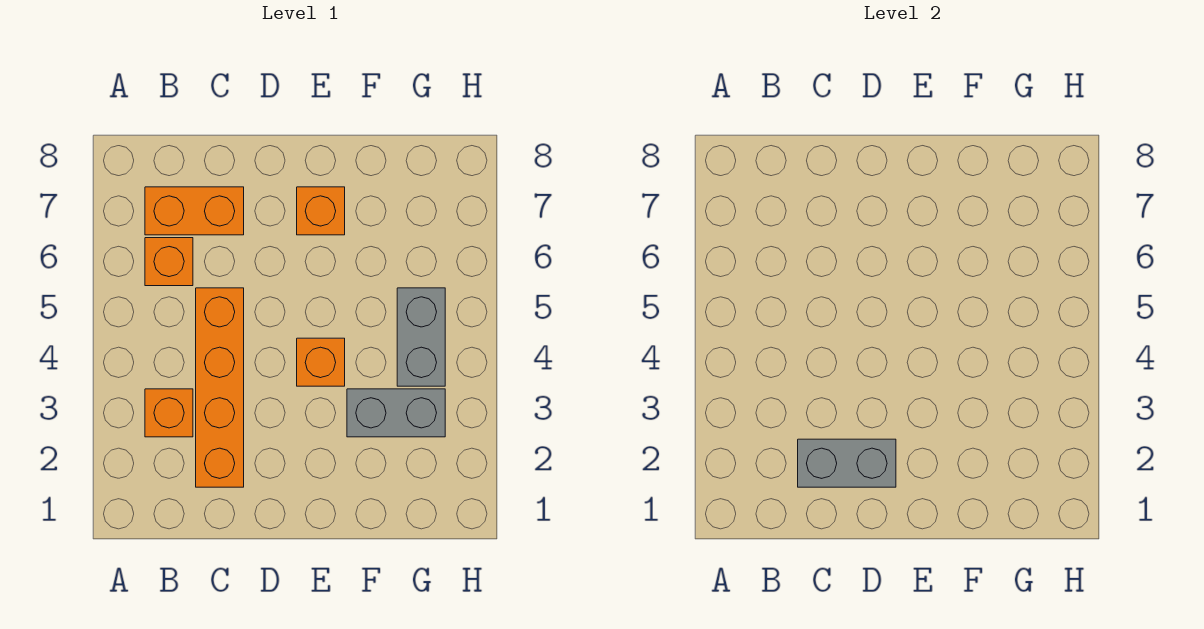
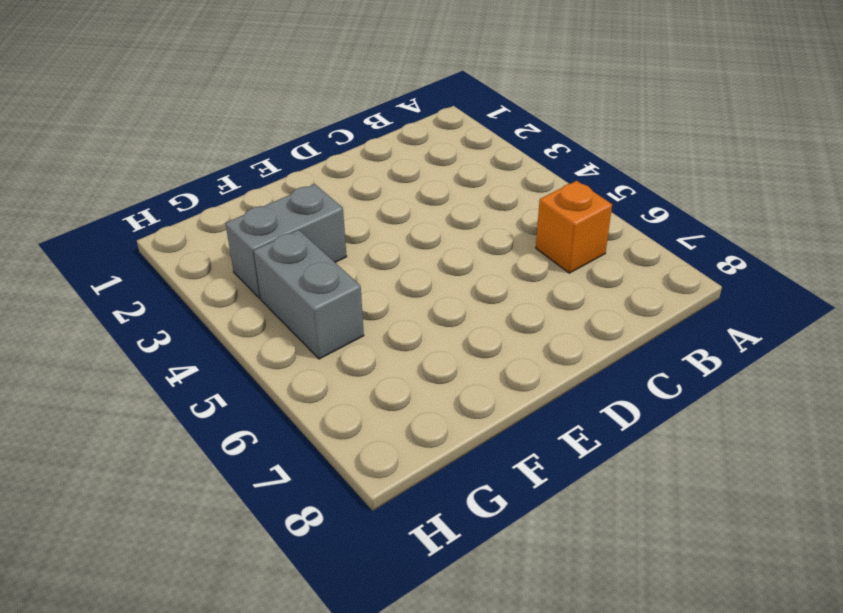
none -> orange brick B3 level 1
none -> orange brick B7:C7 level 1

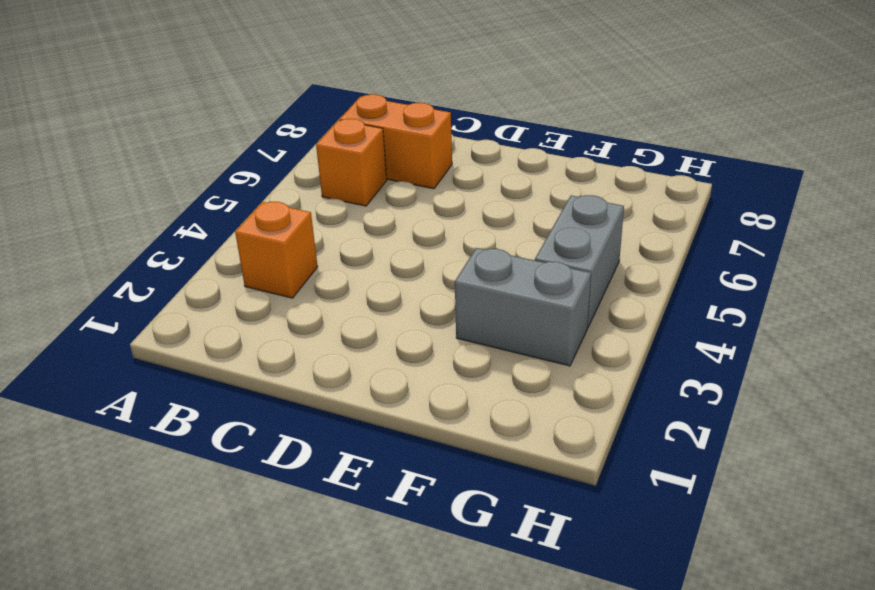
none -> orange brick C2:C5 level 1
none -> orange brick E4 level 1

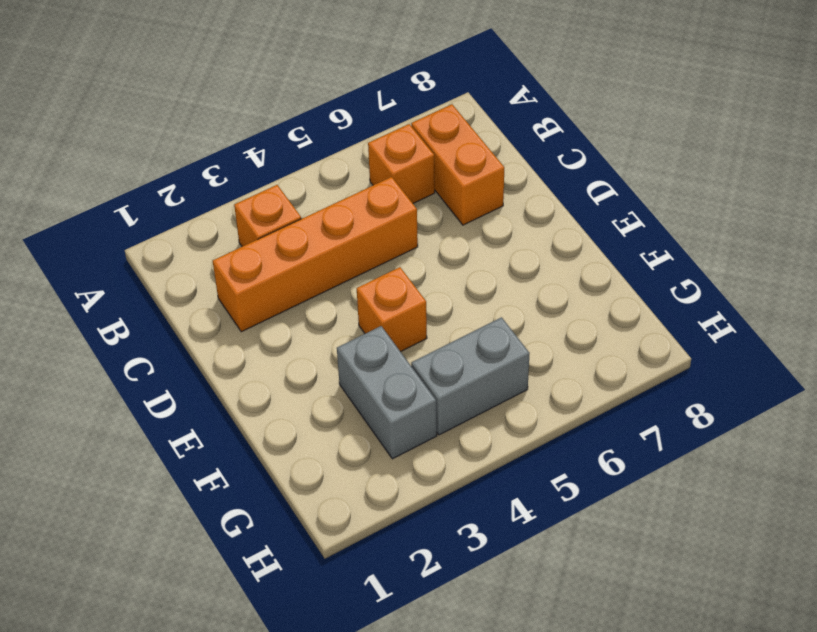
none -> orange brick E7 level 1
none -> grey brick C2:D2 level 2

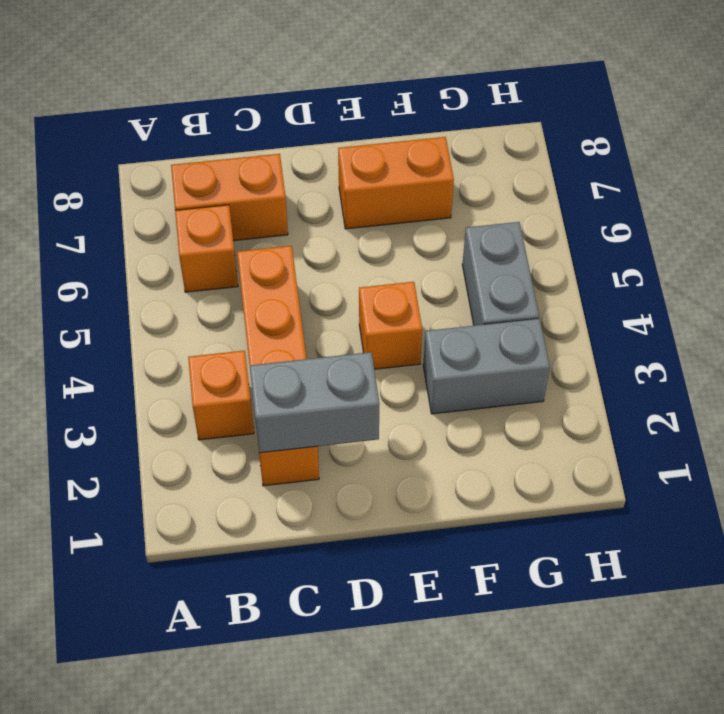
orange brick E7:F7 level 1 -> orange brick E7 level 1

